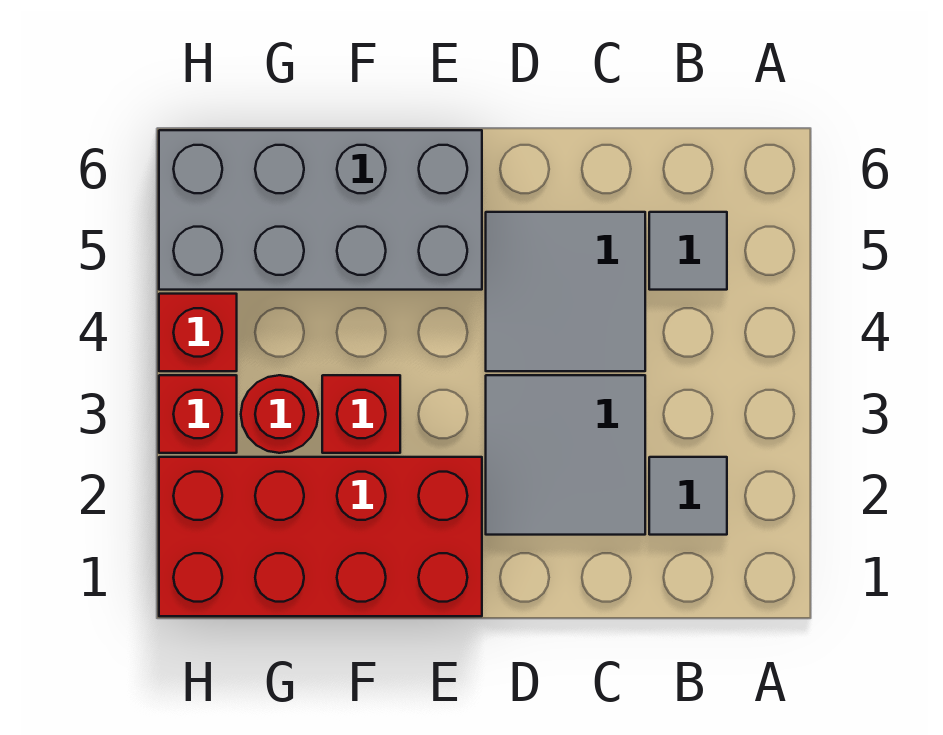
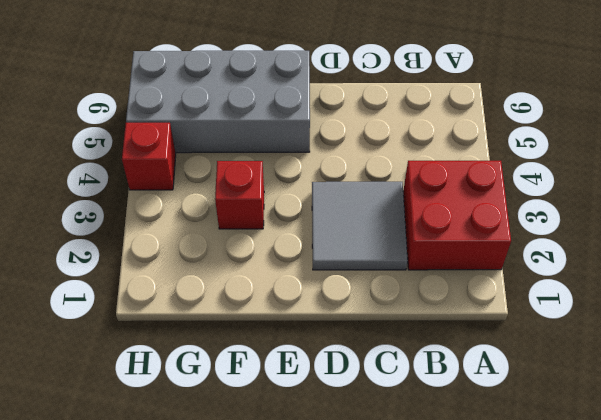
red brick A2:B3 level 1 -> grey tile B2 level 1
none -> grey tile B5 level 1
none -> grey tile C4:D5 level 1

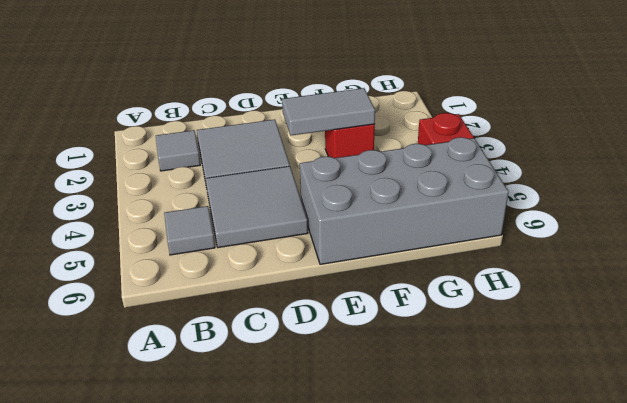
grey tile E3:F3 level 2 -> none
none -> red brick E1:H2 level 1
none -> red round brick G3 level 1

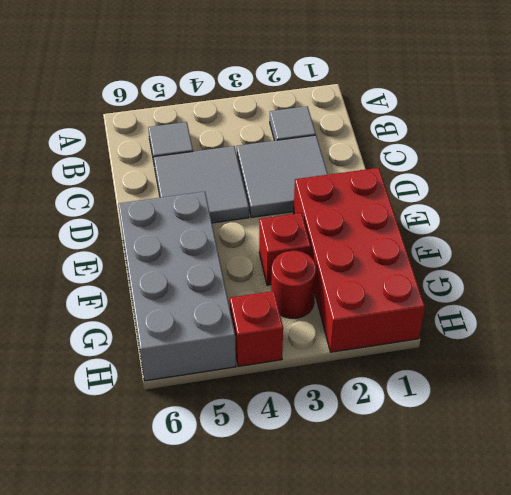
none -> red brick H3 level 1

